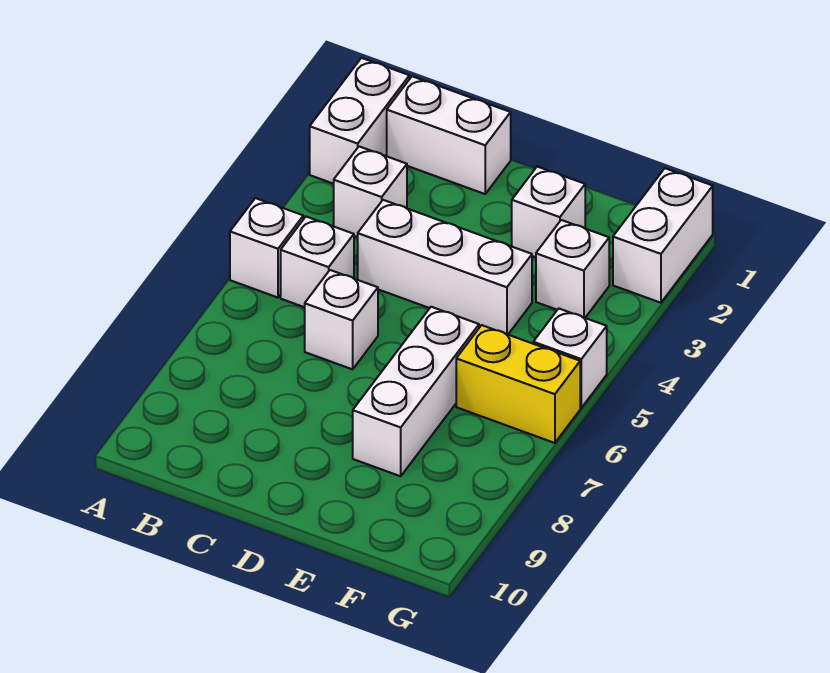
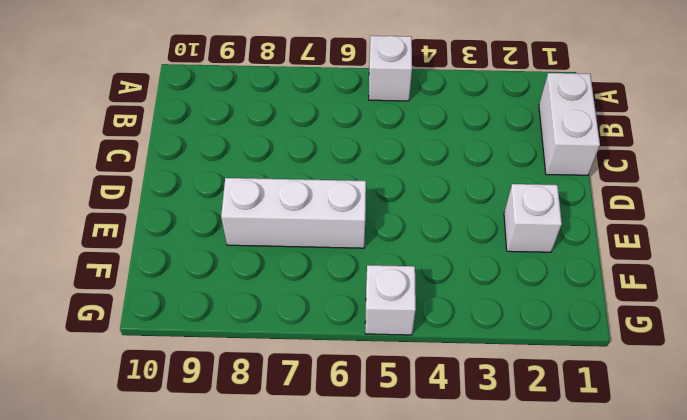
none -> white brick A1:A2 level 1
none -> white brick B3 level 1
none -> white brick B5 level 1

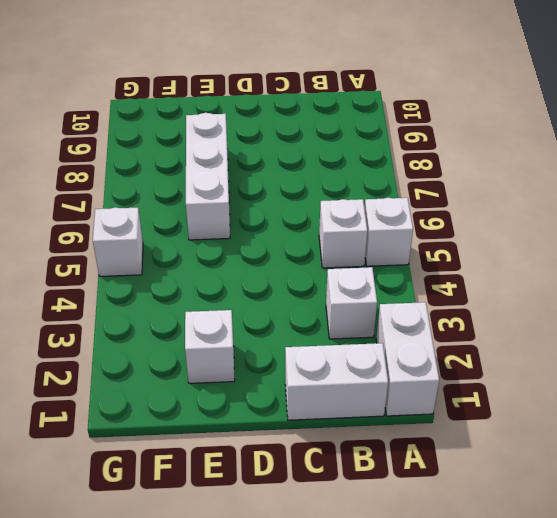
none -> white brick C4:E4 level 1
none -> white brick C6 level 1
none -> white brick F3 level 1

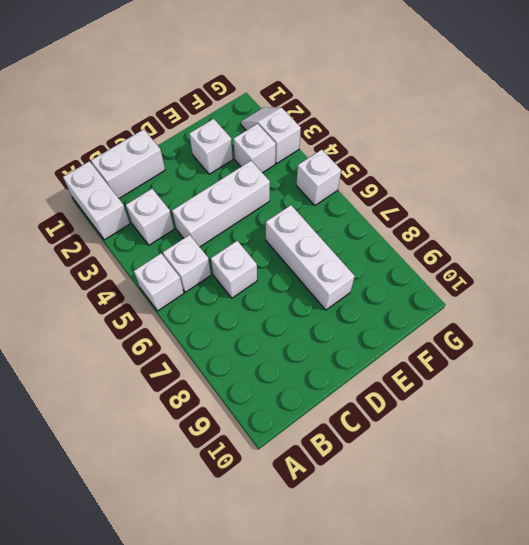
white slope G2:G3 level 1 top 3 -> white brick G1:G2 level 1
none -> yellow brick F6:G6 level 1

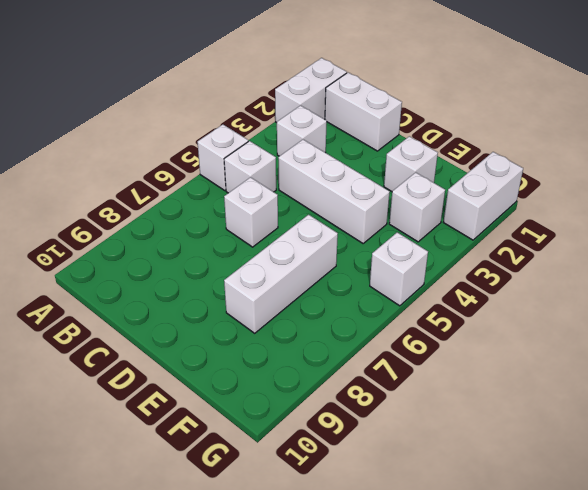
none -> yellow brick F6:G6 level 1

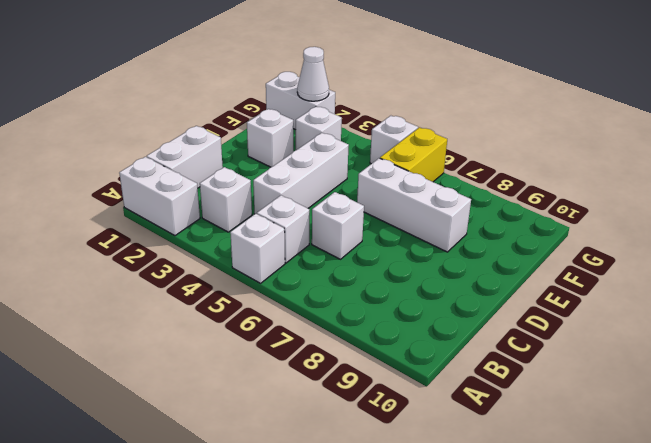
white cone G2 level 2 -> none

